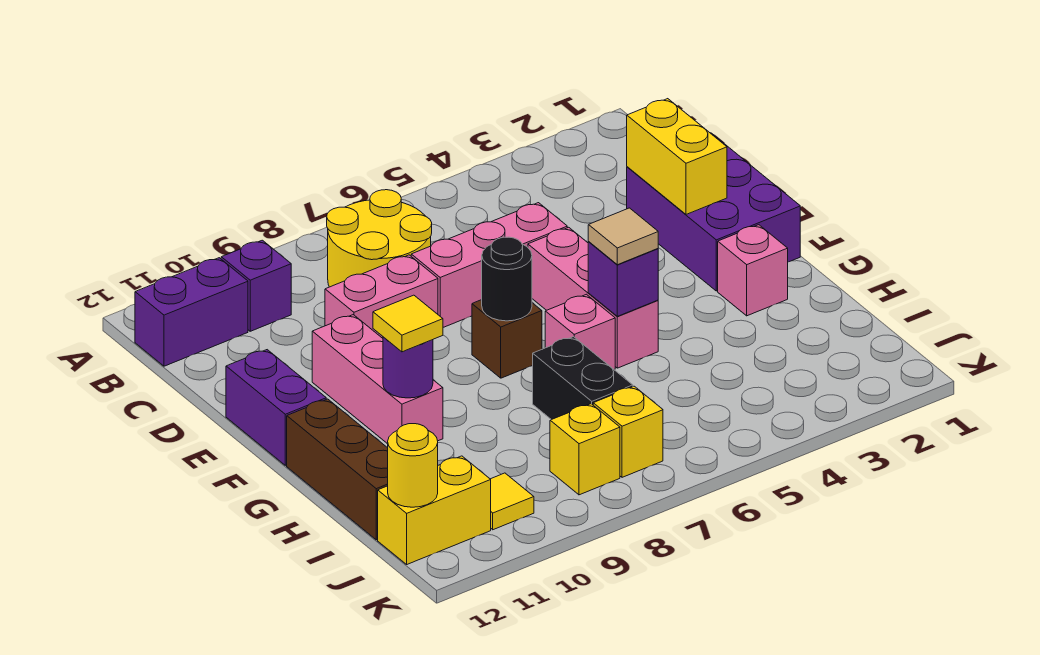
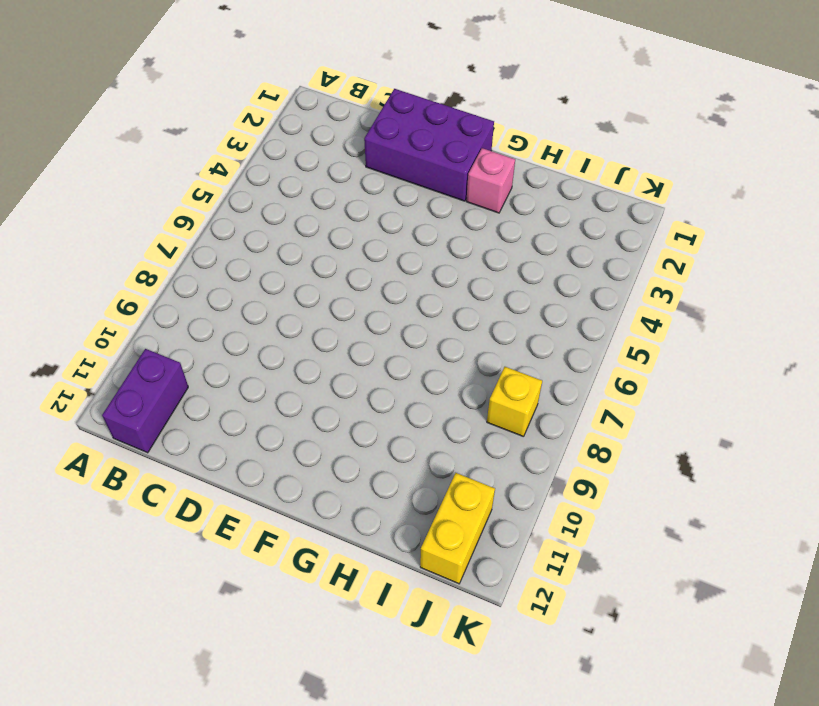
none -> yellow round brick B7:C8 level 1
none -> purple brick B10 level 1
none -> pink brick D5:D7 level 1

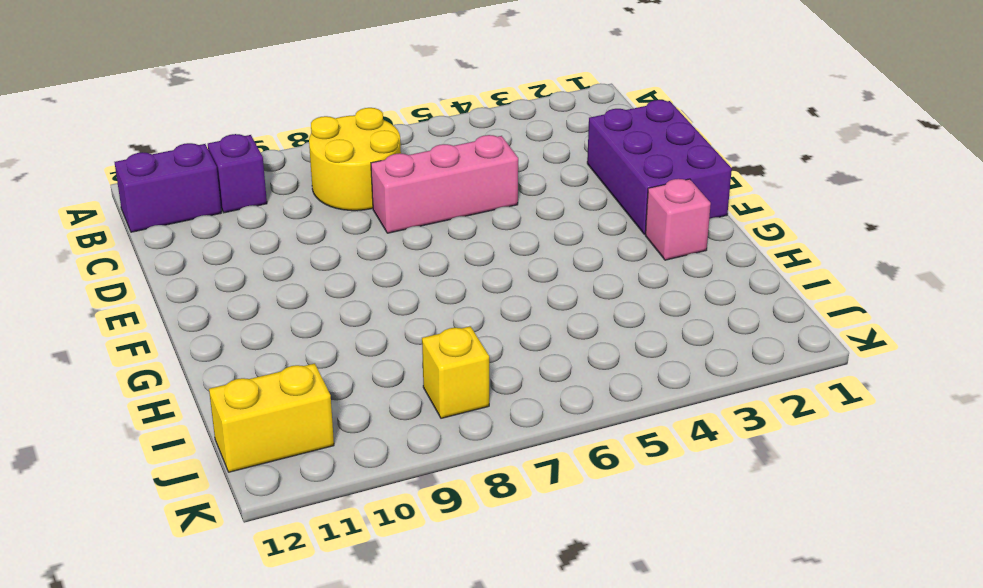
none -> pink brick D8:D9 level 1
none -> pink brick E5:G5 level 1
none -> pink brick E10:G10 level 1

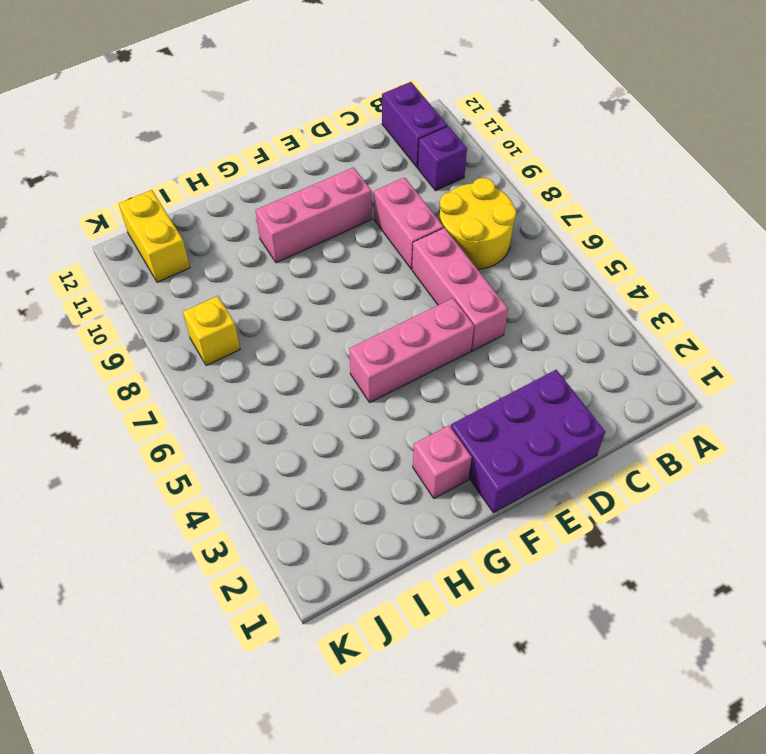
none -> purple brick E12:F12 level 1
none -> brown brick F7 level 1
none -> pink brick G6 level 1

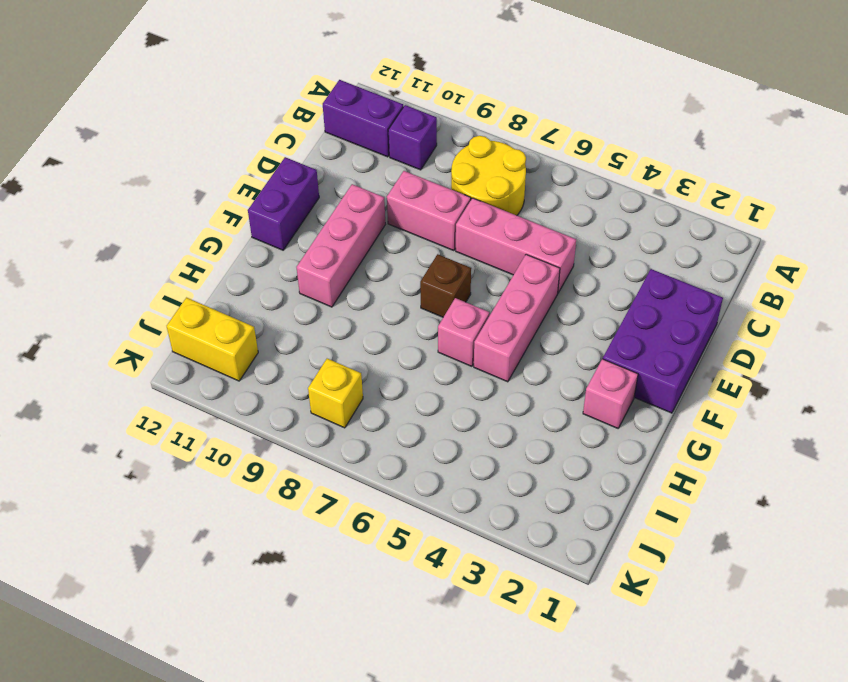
none -> brown brick G12:I12 level 1
none -> black brick H7:I7 level 1
none -> yellow brick J7 level 1

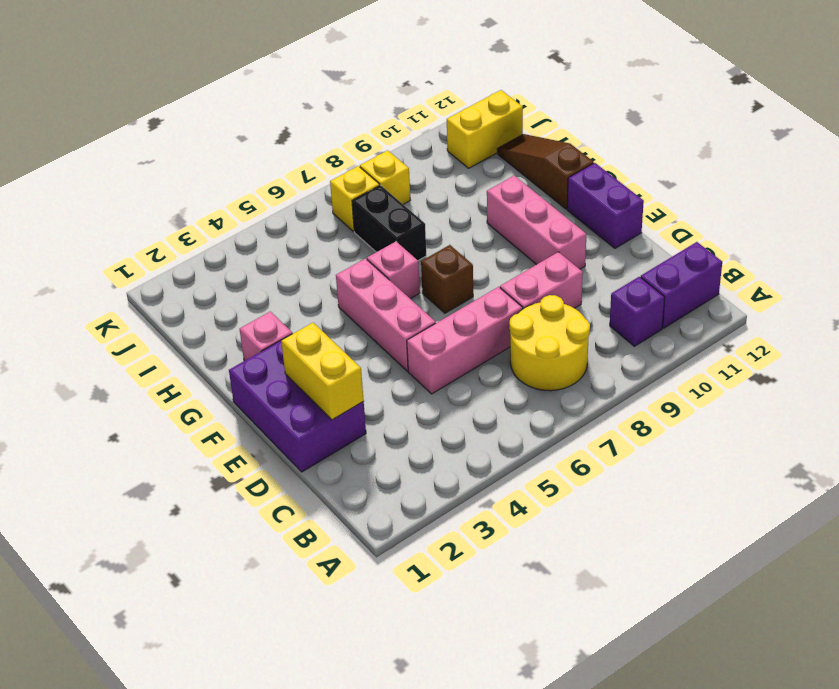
brown slope G12:I12 level 1 top G -> brown brick G12:I12 level 1
none -> yellow tile J10 level 1
none -> black round brick F7 level 2
none -> purple brick G5 level 2

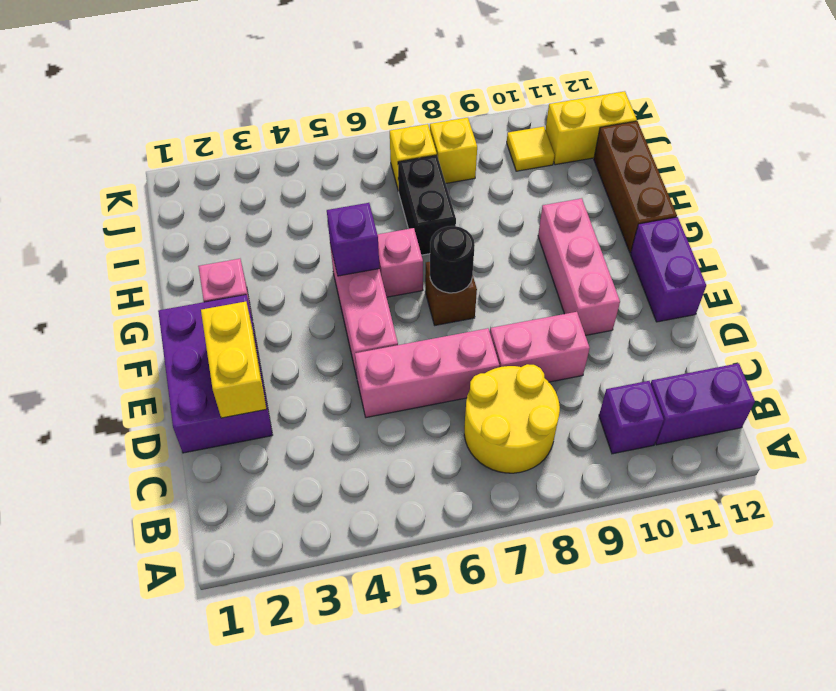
none -> purple round brick G10 level 2
none -> yellow round brick J12 level 2
none -> tan tile G5 level 3

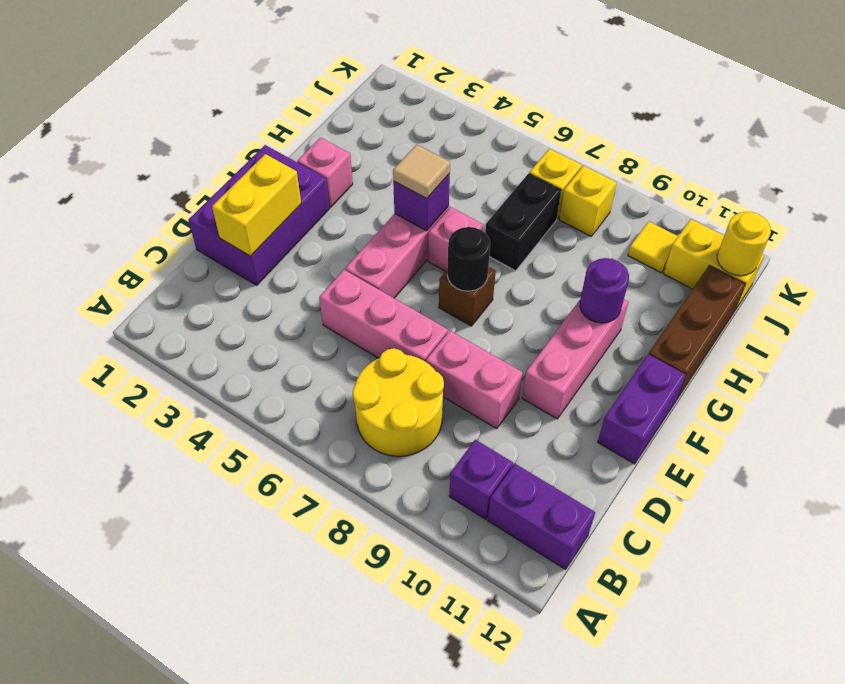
none -> yellow tile G10 level 3

